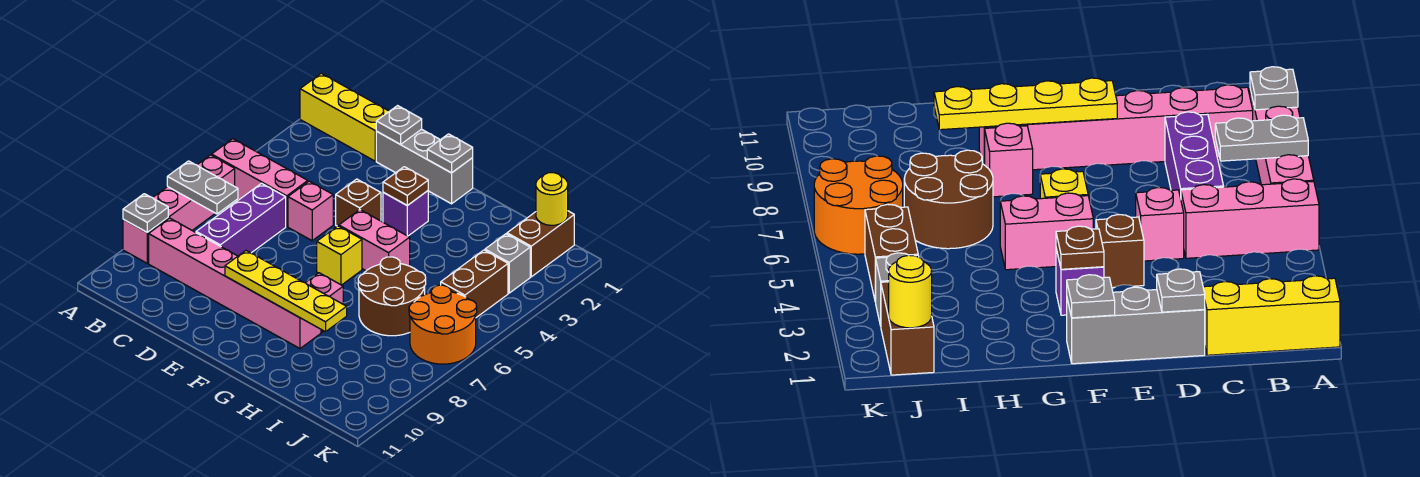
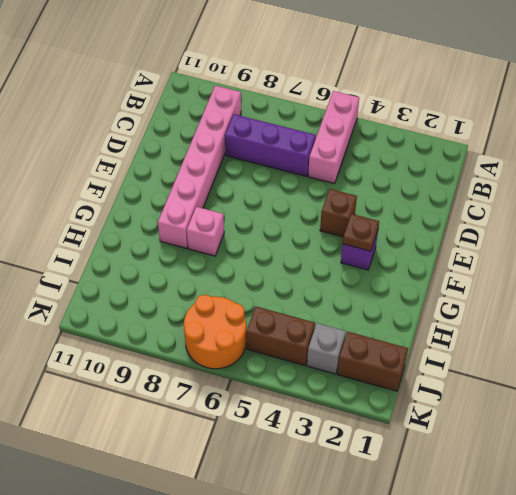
none -> yellow brick A1:C1 level 1
none -> pink brick A6:A9 level 1
none -> grey brick D1:F1 level 1

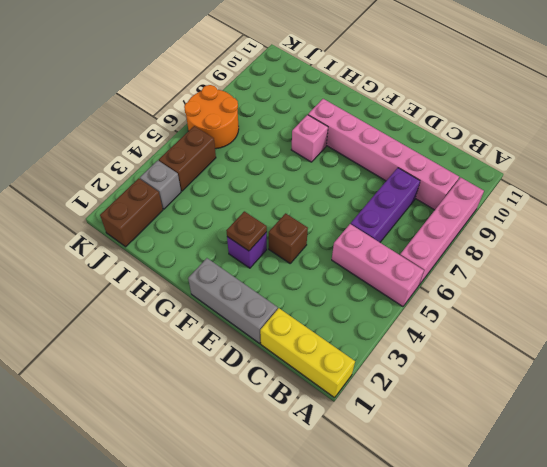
none -> pink brick D5 level 1
none -> pink brick F5:G5 level 1
none -> yellow brick F6 level 1

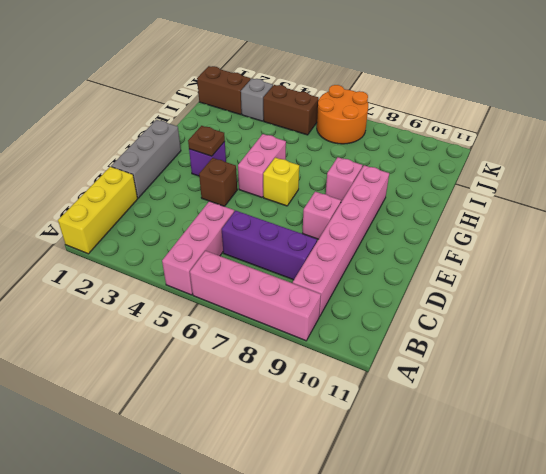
pink brick E8 level 1 -> pink brick D5 level 1
none -> brown round brick H6:I7 level 1
none -> grey plate A7:B7 level 2
none -> grey plate A9 level 2

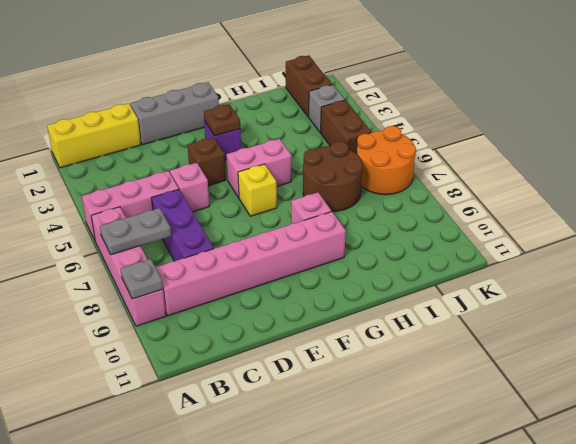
none -> grey plate D1 level 2
none -> yellow plate E9:H9 level 2
none -> grey plate F1 level 2

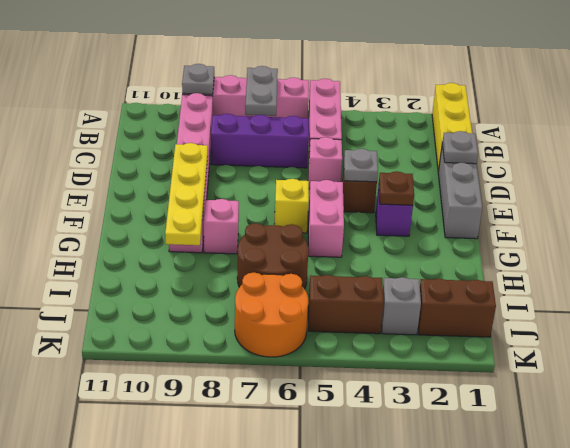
grey plate E4 level 2 -> grey plate F1 level 2
none -> yellow round brick J1 level 2

